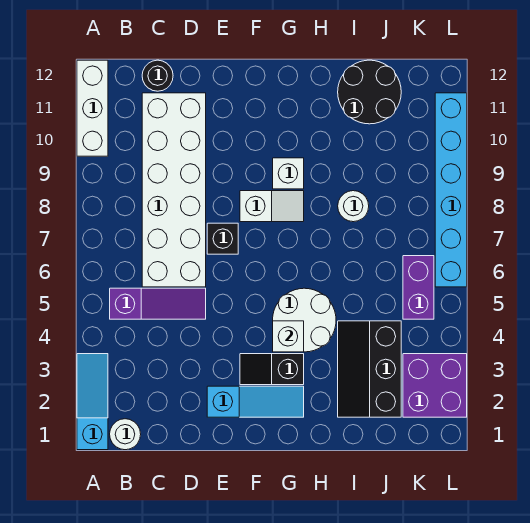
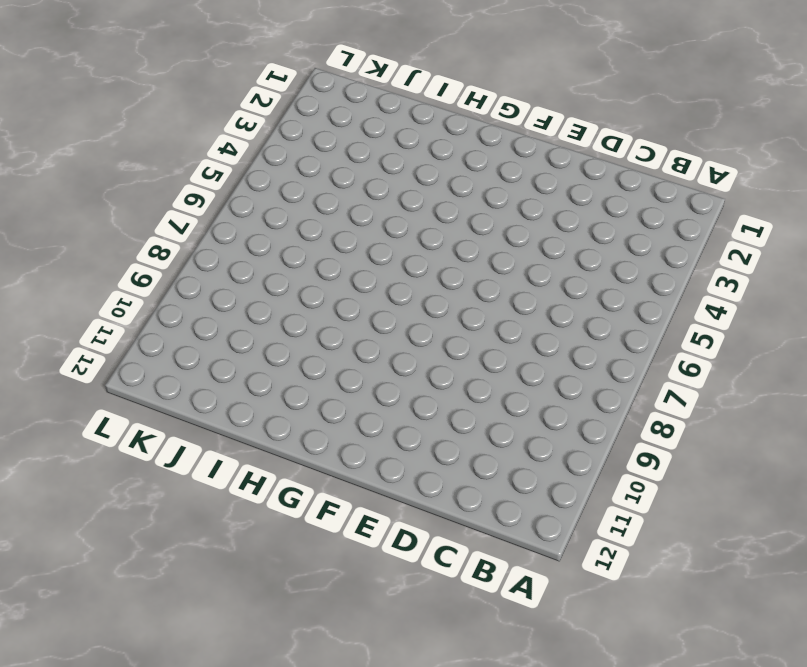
none -> cyan slope A1:A3 level 1 top 1
none -> white brick A10:A12 level 1
none -> white round brick B1 level 1

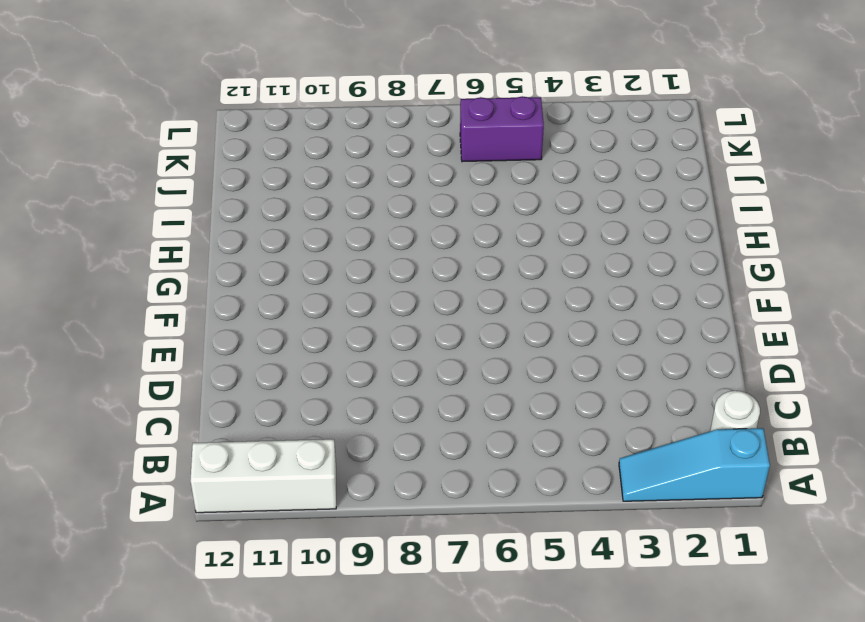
none -> purple slope B5:D5 level 1 top B
none -> white brick C6:D11 level 1
none -> black round brick C12 level 1

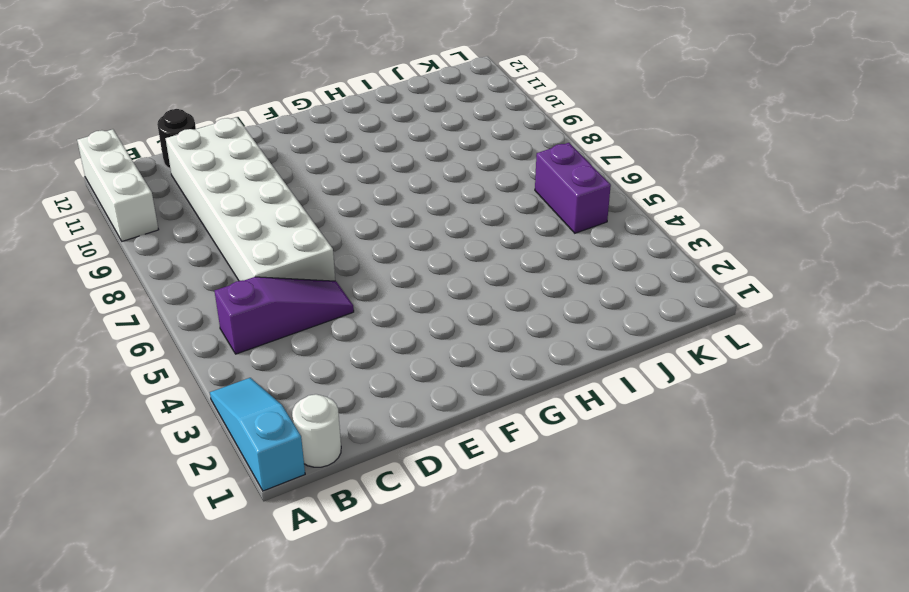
none -> cyan slope E2:G2 level 1 top E
none -> black brick E7 level 1
none -> black slope F3:G3 level 1 top G

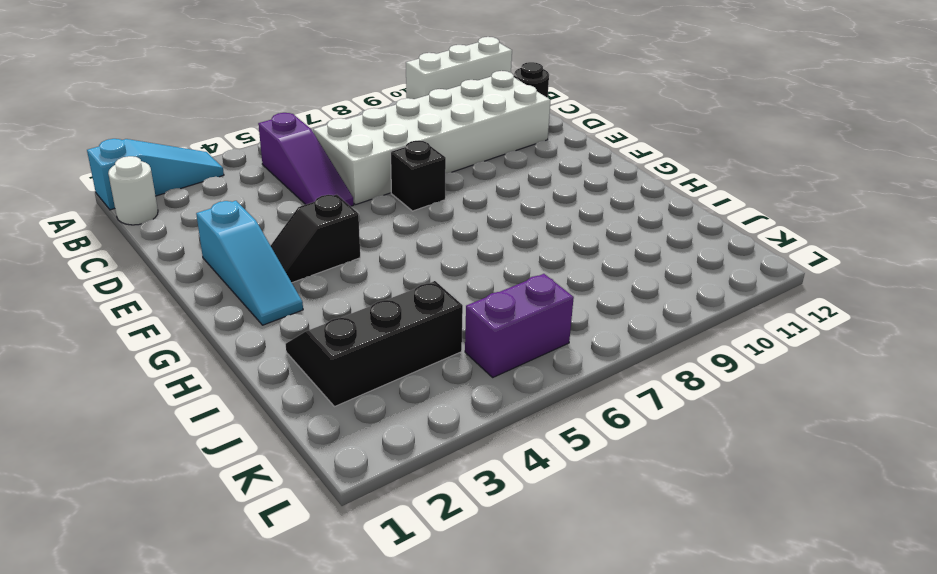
black slope F3:F4 level 1 top 4 -> black slope F3:G3 level 1 top G
none -> white slope F8:G8 level 1 top F
none -> white round brick G4:H5 level 1
none -> white brick G9 level 1

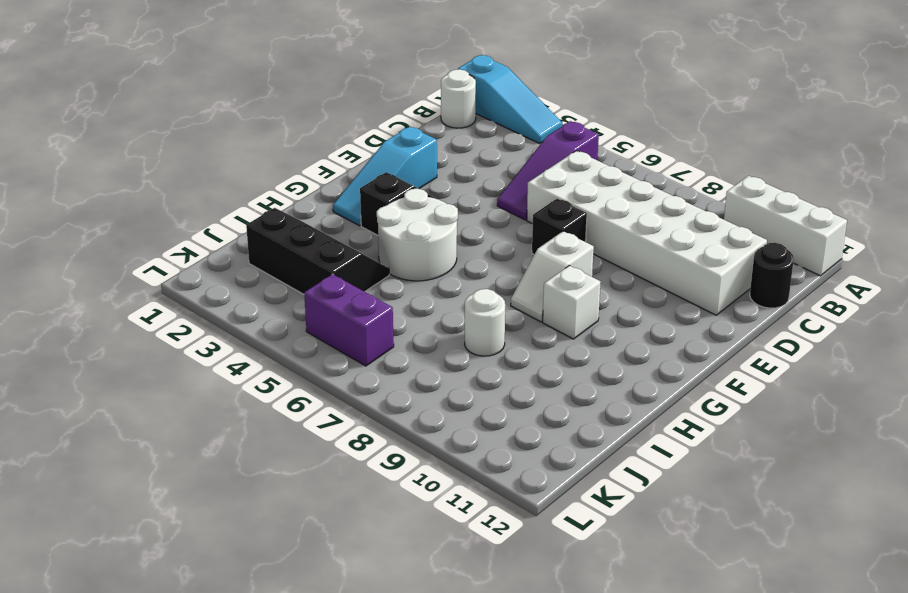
none -> black round brick I11:J12 level 1
none -> purple brick K2:L3 level 1
none -> cyan brick L6:L11 level 1

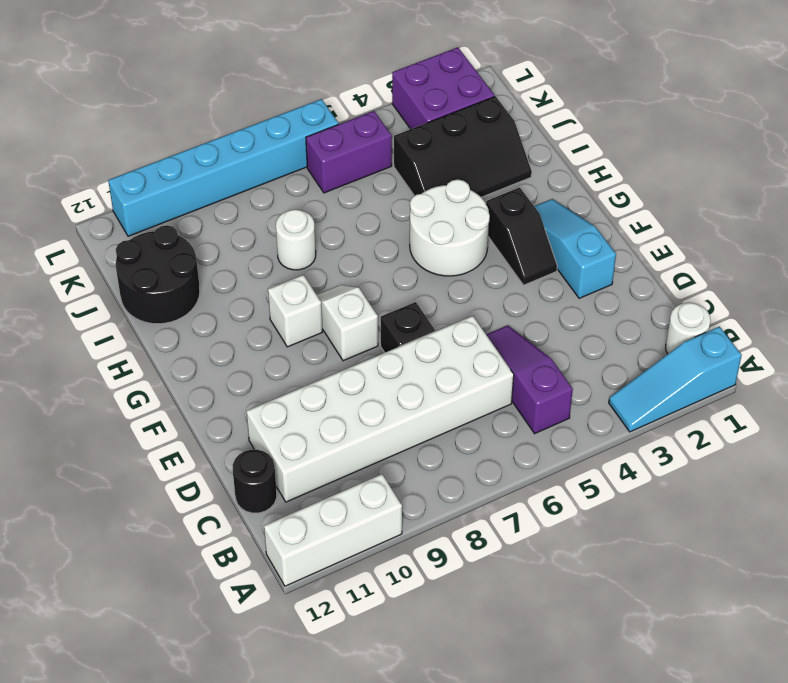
none -> white brick G4 level 2

